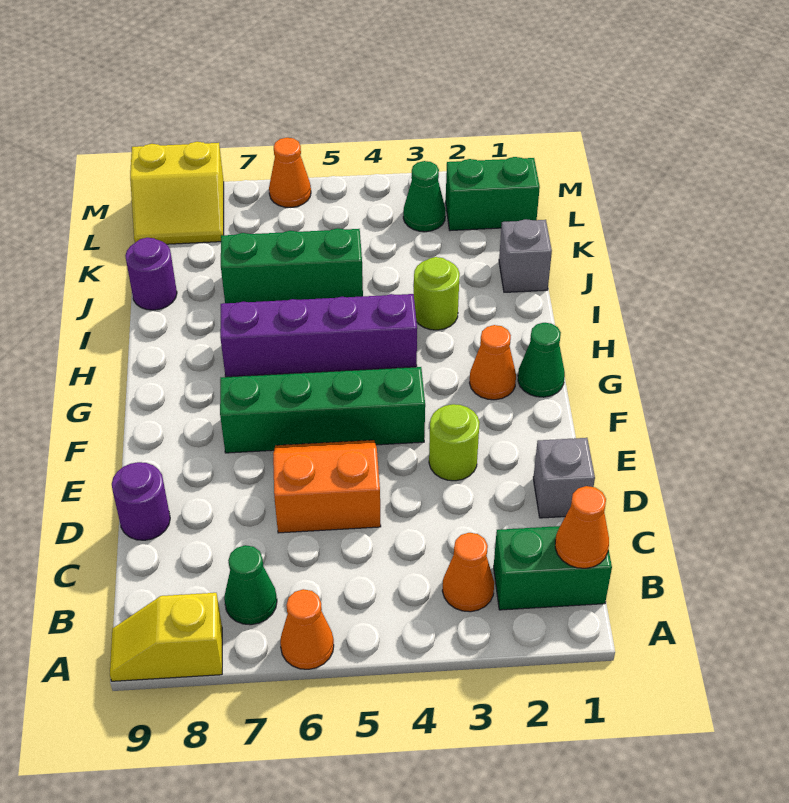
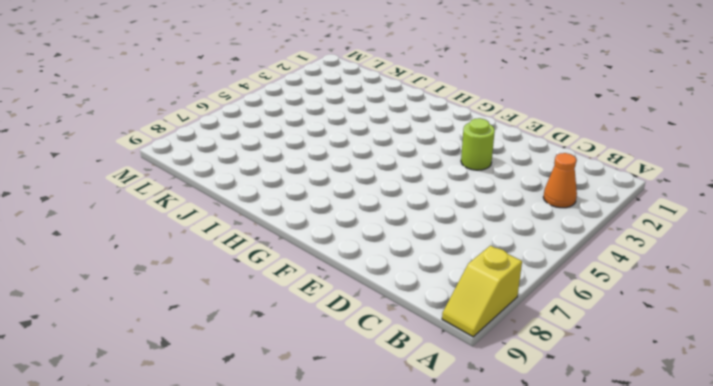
none -> orange cone A6 level 1
none -> green brick B1:B2 level 1
none -> green cone B7 level 1

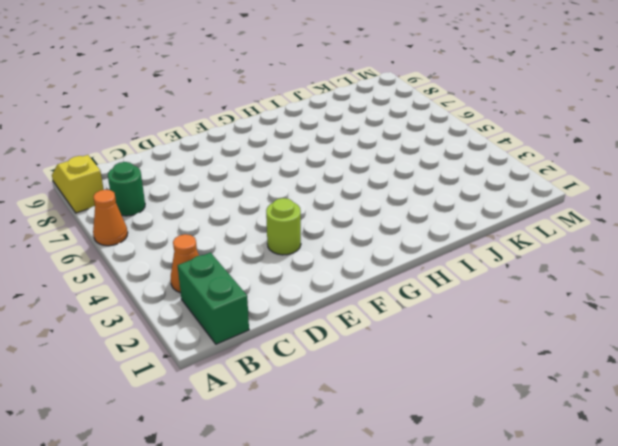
green round brick B7 level 1 -> green cone B7 level 1
none -> grey brick D1 level 1
none -> orange slope D5:E6 level 1 top D
none -> purple round brick D9 level 1

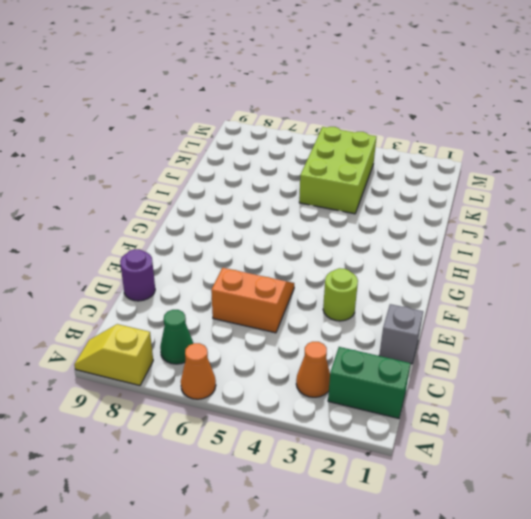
lime brick J4:L5 level 1 -> green brick J5:J7 level 1
none -> green brick F4:F7 level 1
none -> green cone G1 level 1
none -> orange cone G2 level 1

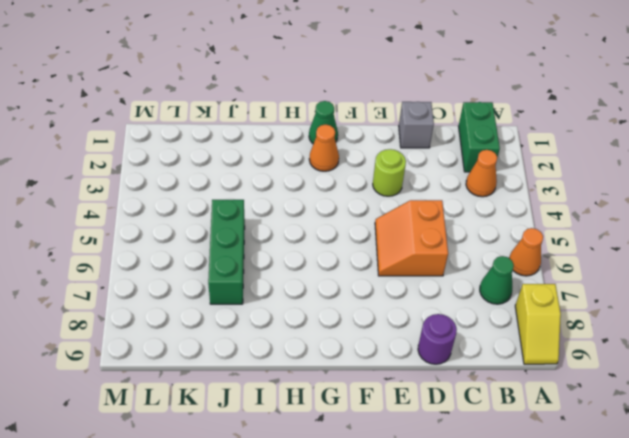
none -> green brick F4:F7 level 1
none -> purple brick H4:H7 level 1
none -> lime round brick I3 level 1

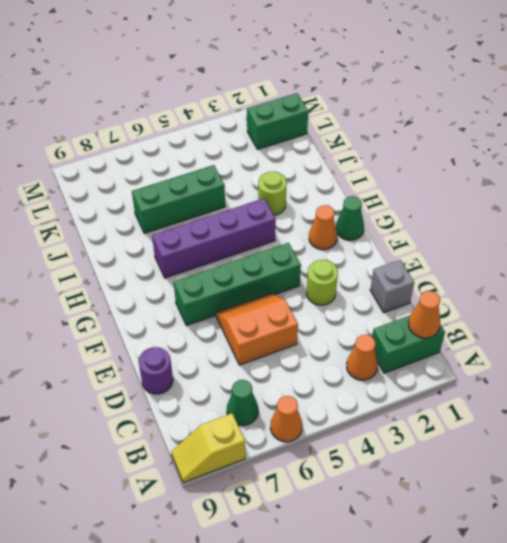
none -> grey brick J1 level 1
none -> purple round brick J9 level 1
none -> green cone L3 level 1

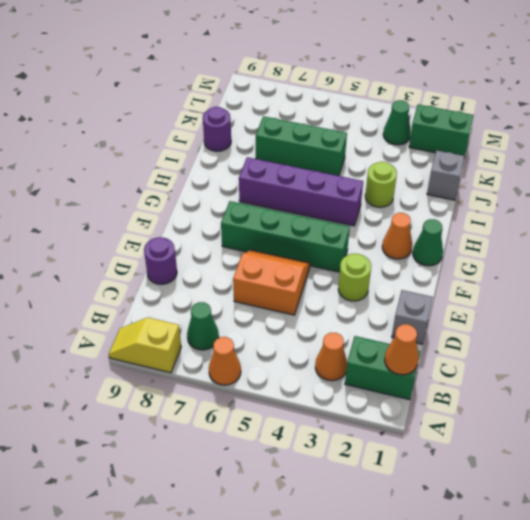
none -> yellow slope L8:M9 level 1 top M
none -> orange cone M6 level 1

